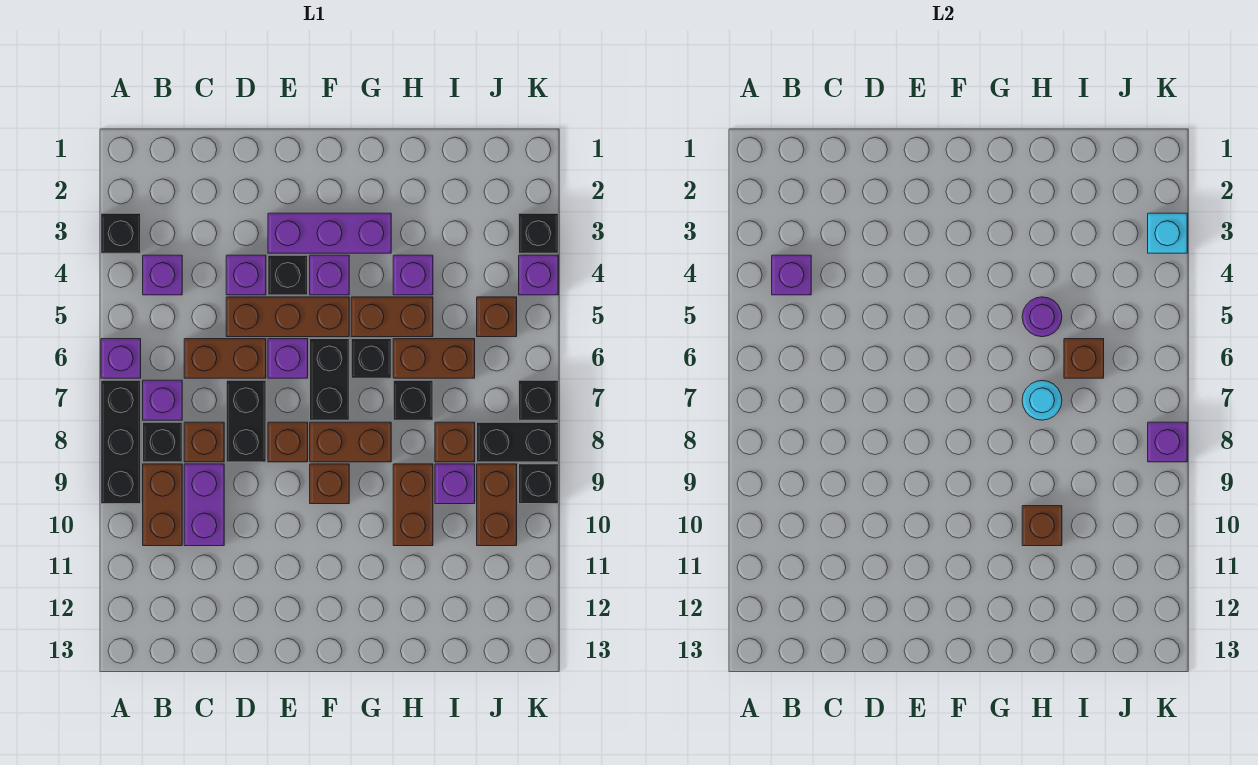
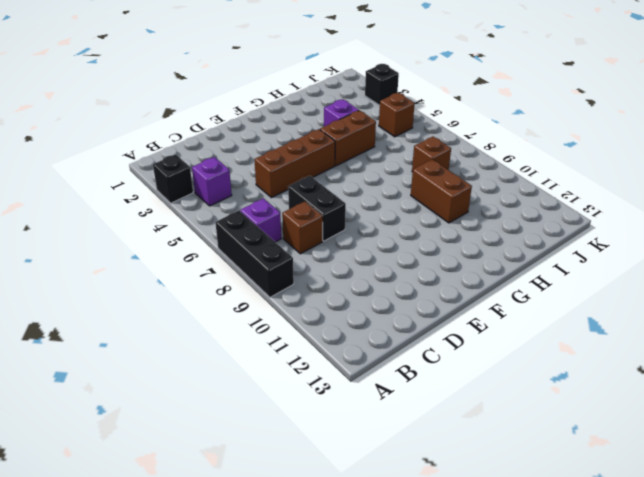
none -> purple brick A6 level 1
none -> black brick B8 level 1
none -> brown brick B9:B10 level 1
none -> brown brick C6:D6 level 1

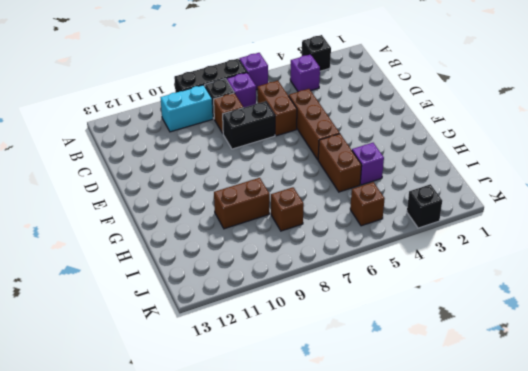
cyan brick B9:B10 level 1 -> brown brick B9:B10 level 1
none -> purple brick C9:C10 level 1
none -> purple brick D4 level 1
none -> purple brick E3:G3 level 1
none -> black brick E4 level 1

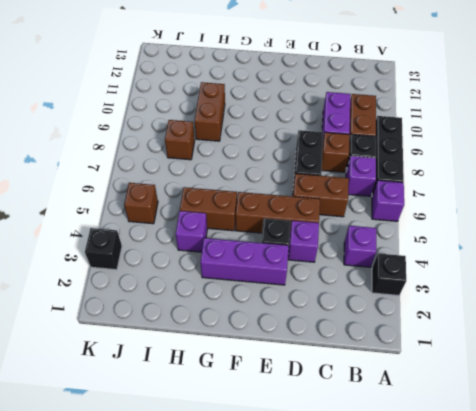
none -> purple brick E6 level 1
none -> brown brick E8 level 1
none -> purple brick F4 level 1
none -> black brick F6:F7 level 1

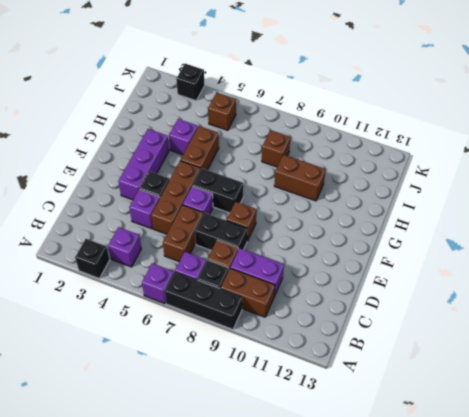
none -> purple brick F4 level 1
none -> brown brick F8:G8 level 1
none -> brown brick F9 level 1
none -> black brick G6 level 1

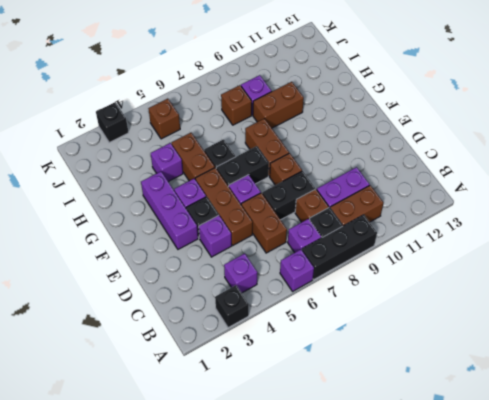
none -> brown brick F9 level 1
none -> brown brick H6:I6 level 1
none -> black brick H7 level 1
none -> black brick J8:K8 level 1

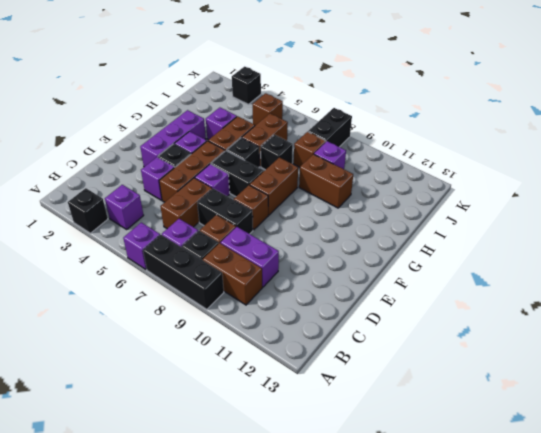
none -> brown brick F9 level 1
none -> brown brick J9:J10 level 1
none -> purple brick K4 level 1
none -> black brick K7 level 1

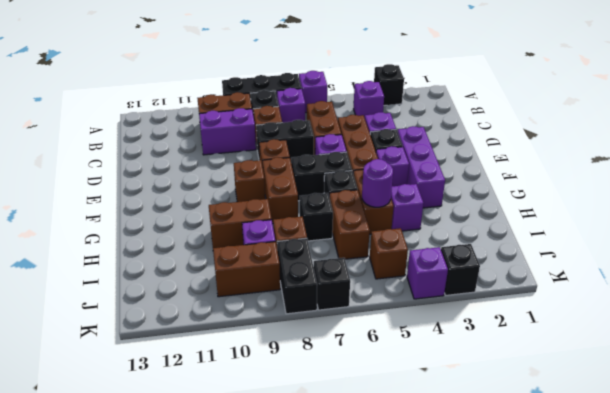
none -> black brick K9 level 1
none -> purple brick B4 level 2
none -> cyan round brick H7 level 2
none -> brown brick H10 level 2

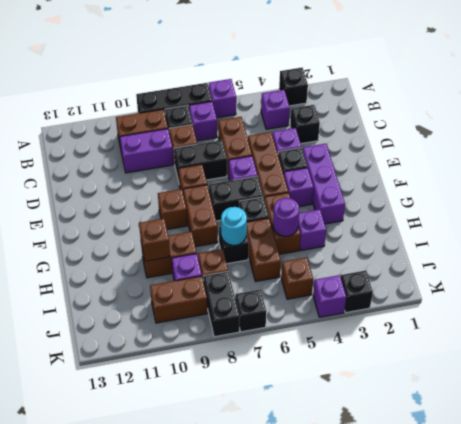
black brick C3 level 1 -> black brick K9 level 1
none -> purple brick B4 level 2
none -> brown brick I6 level 2
none -> cyan brick K3 level 2
none -> purple brick K8 level 2

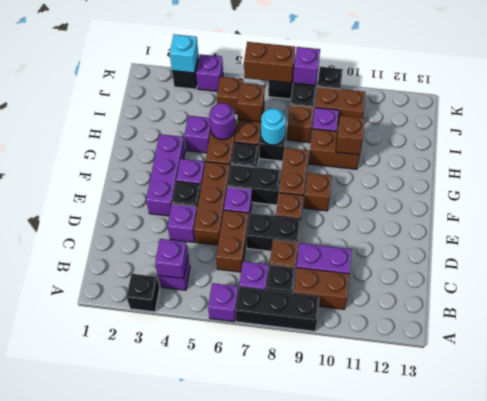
brown brick K6:K7 level 2 -> none

